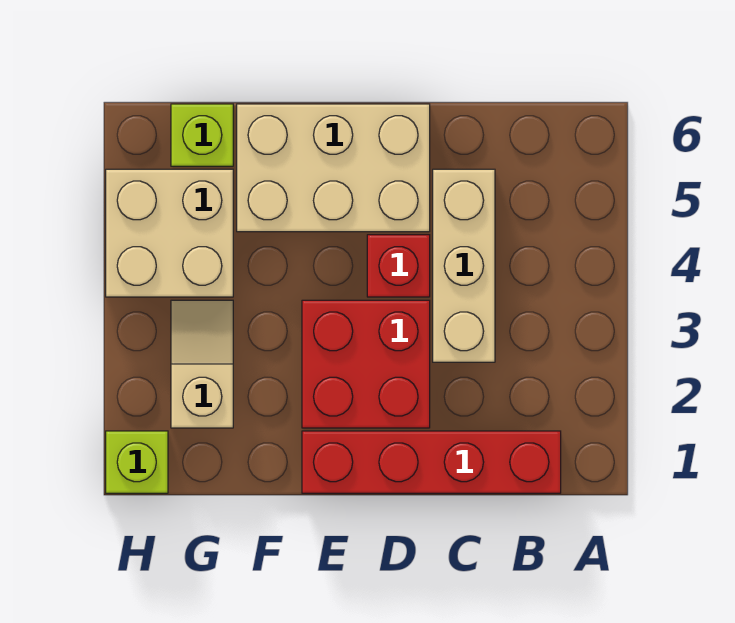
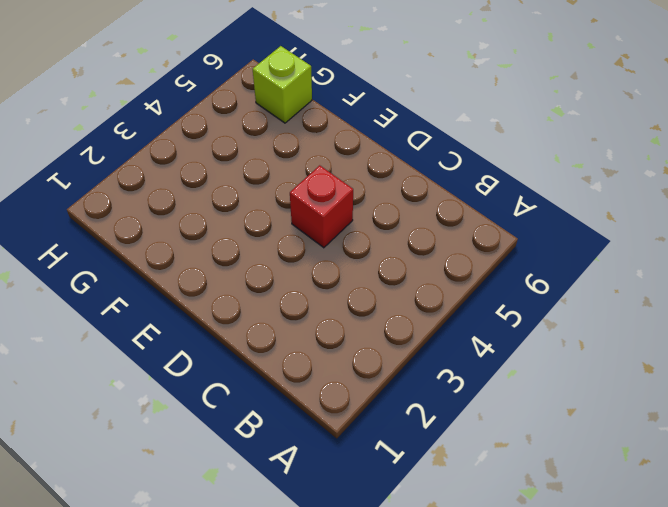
none -> red brick B1:E1 level 1
none -> tan brick C3:C5 level 1

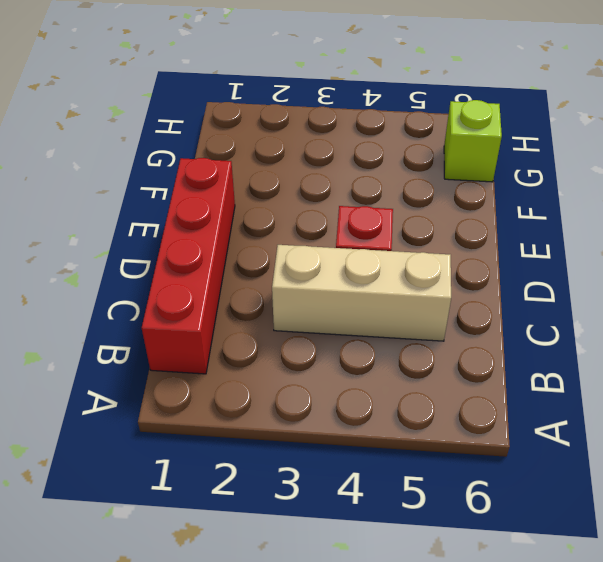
none -> red brick D2:E3 level 1
none -> tan brick D5:F6 level 1

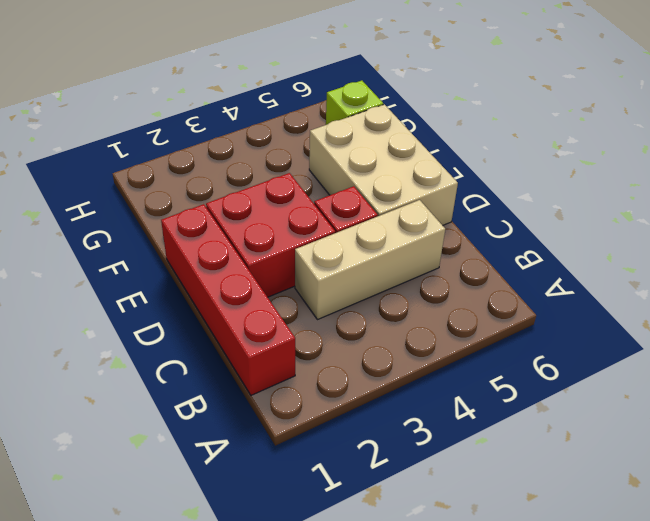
none -> tan slope G2:G3 level 1 top 2
none -> tan brick G4:H5 level 1

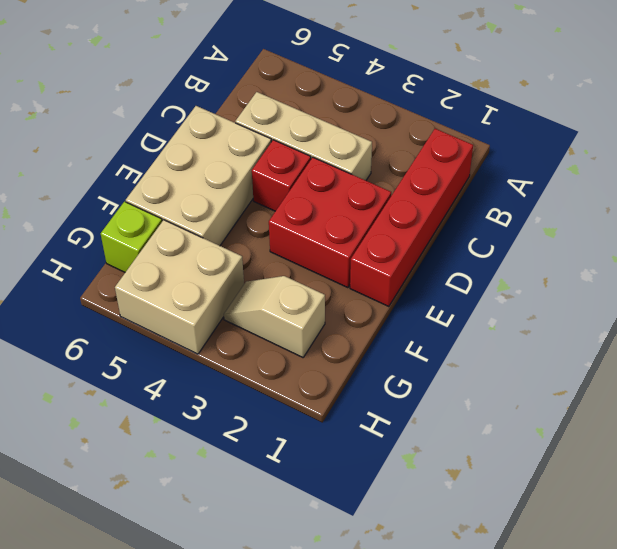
none -> lime brick H1 level 1

